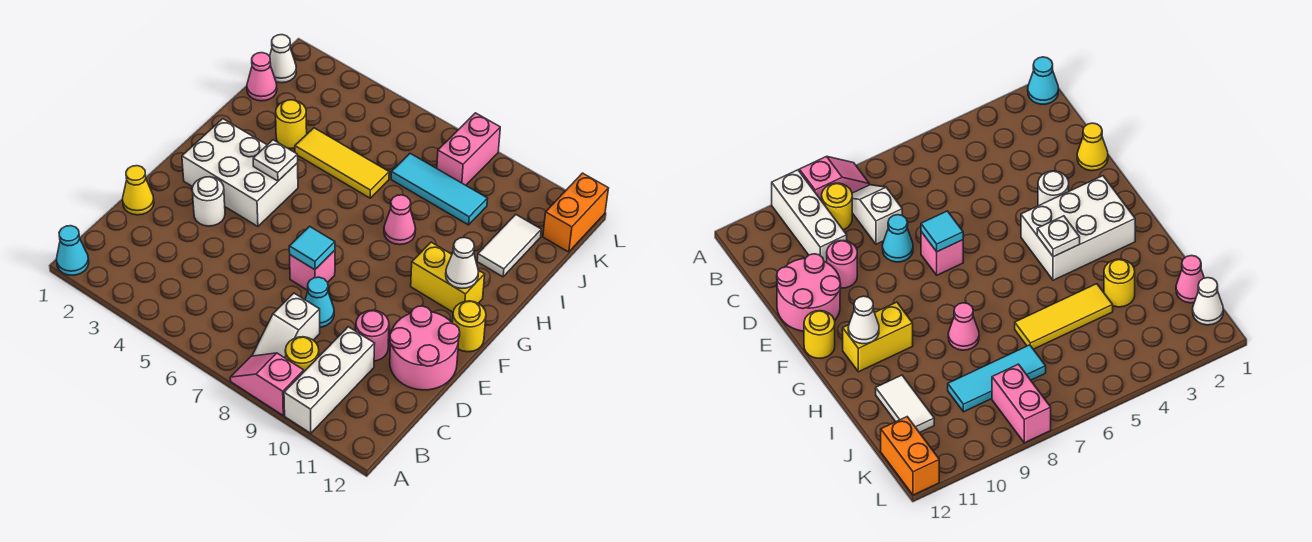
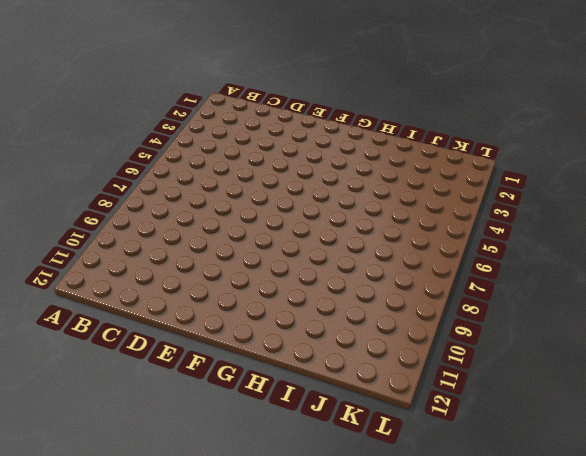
none -> cyan cone A1 level 1
none -> pink slope A8:A9 level 1 top 9
none -> white brick A10:C10 level 1

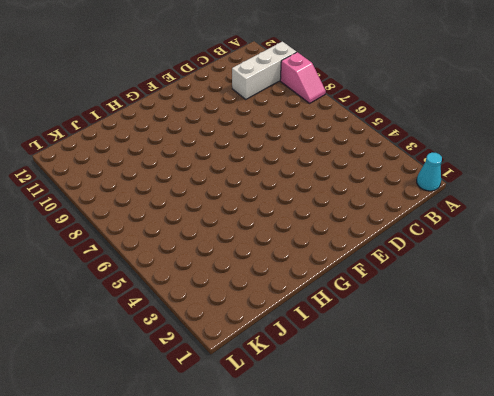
none -> white slope B8:C8 level 1 top C
none -> yellow round brick B9 level 1
none -> yellow cone D1 level 1

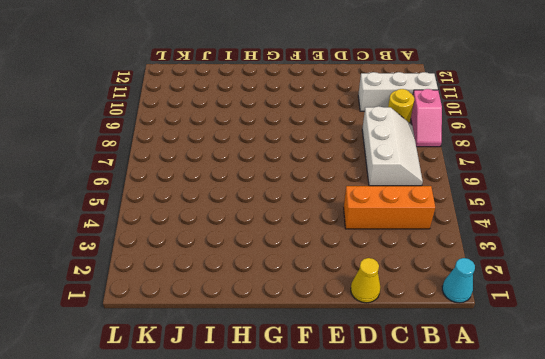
orange brick B4:D4 level 1 -> none
white slope B6:C8 level 1 top C -> white slope B8:C8 level 1 top C
none -> cyan cone D8 level 1
none -> pink round brick D10 level 1
none -> pink round brick D11:E12 level 1

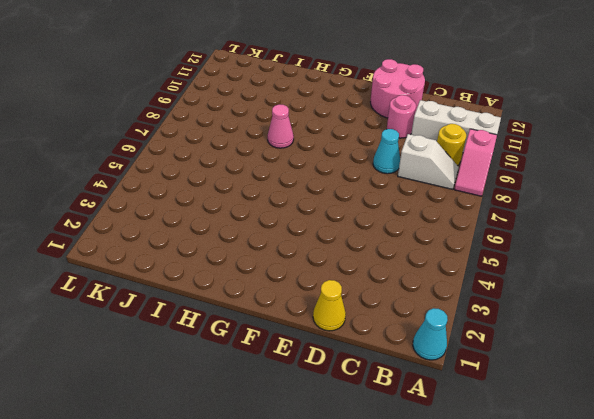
none -> white round brick E3 level 1
none -> pink brick E7 level 1
none -> white brick F2:G4 level 1

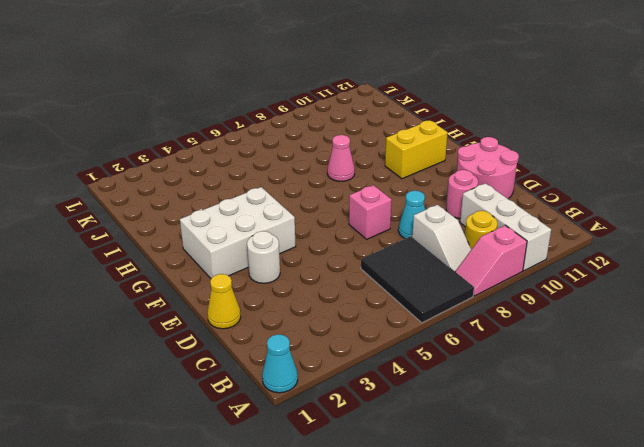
black tile A6:C7 level 1 -> none
none -> yellow round brick F12 level 1
none -> yellow round brick I3 level 1
none -> yellow tile I4:I6 level 1

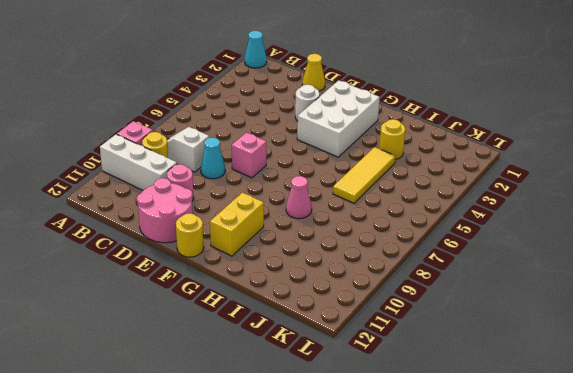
none -> white tile I11:J11 level 1
none -> pink cone J1 level 1
none -> cyan tile J7:J9 level 1

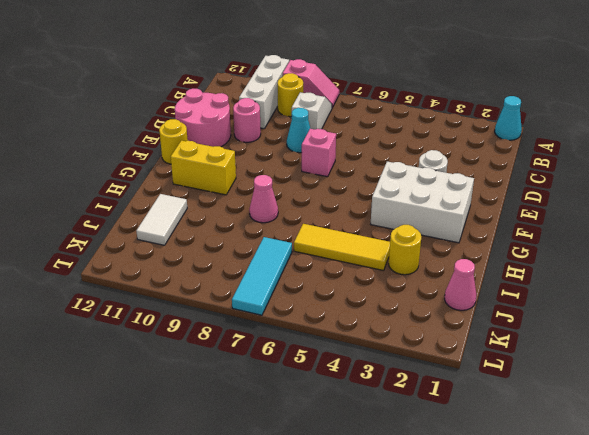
cyan tile J7:L7 level 1 -> cyan tile J7:J9 level 1
none -> yellow cone D1 level 1
none -> white cone K1 level 1
none -> pink brick K8:L8 level 1

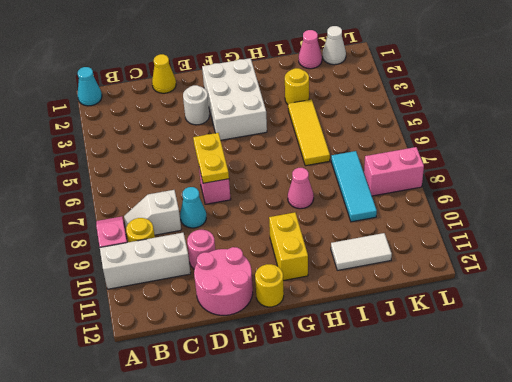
yellow plate E6:E7 level 2 -> cyan tile E7 level 2
none -> orange brick K12:L12 level 1
none -> white plate G4 level 2
none -> white cone G11 level 2

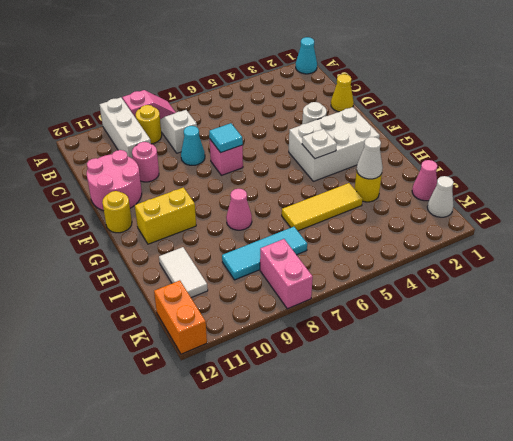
white cone I3 level 2 -> white cone G11 level 2

